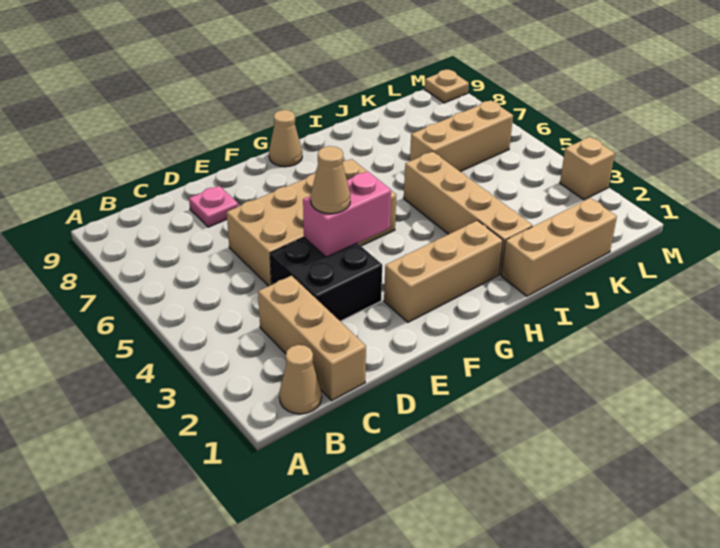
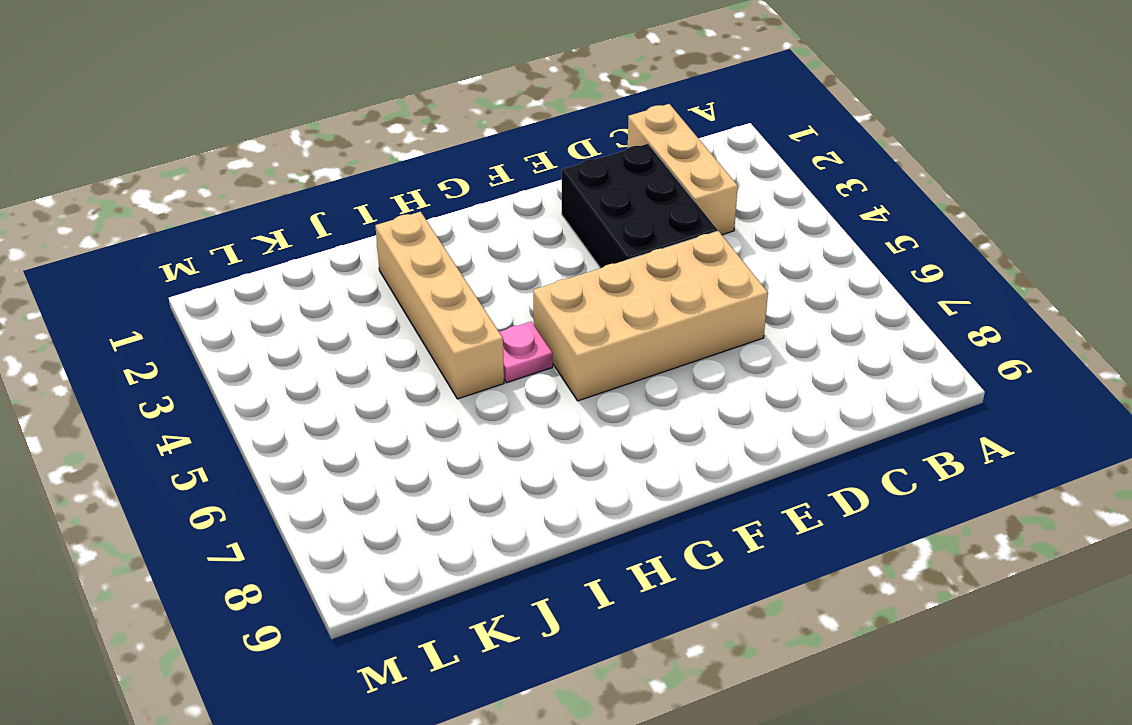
black brick D2:E4 level 1 -> black brick D3:E4 level 1
pink plate H5 level 1 -> pink plate D8 level 1
none -> tan cone B1 level 1
none -> tan brick F2:H2 level 1
none -> tan cone G9 level 1

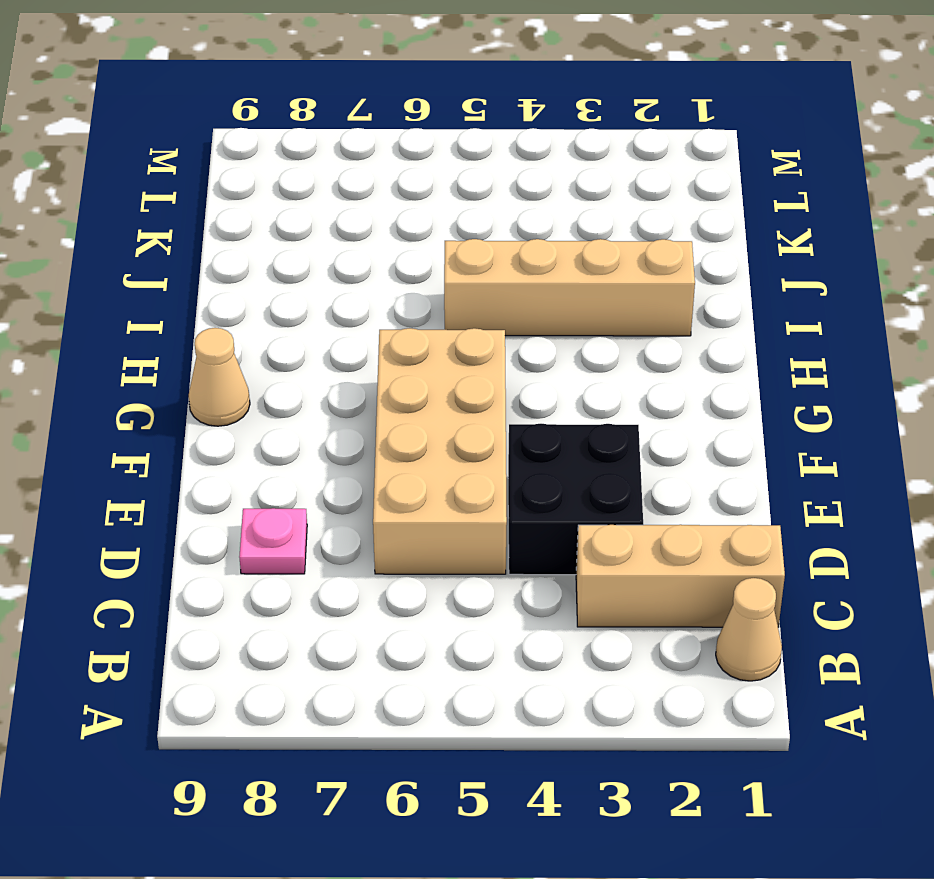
none -> tan brick F2:H2 level 1
none -> tan brick I1:K1 level 1
none -> tan brick J6:L6 level 1

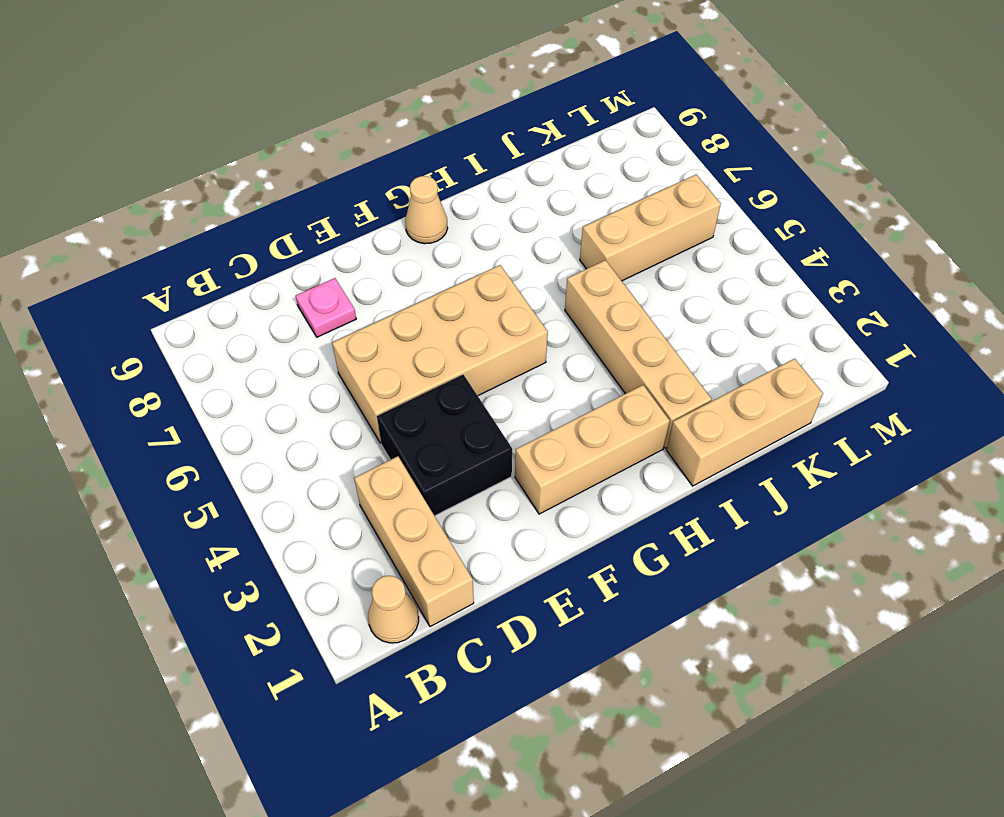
none -> tan brick M3 level 1
none -> tan plate M9 level 1
none -> pink brick E4:F4 level 2

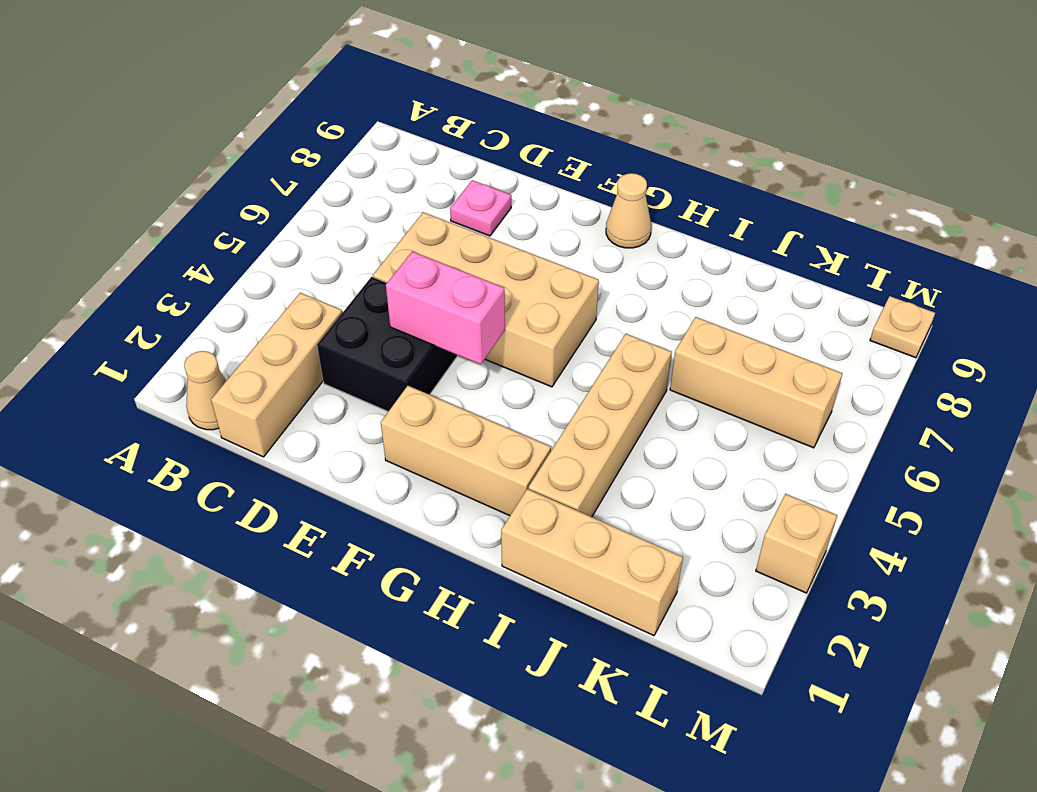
none -> tan cone E4 level 3

